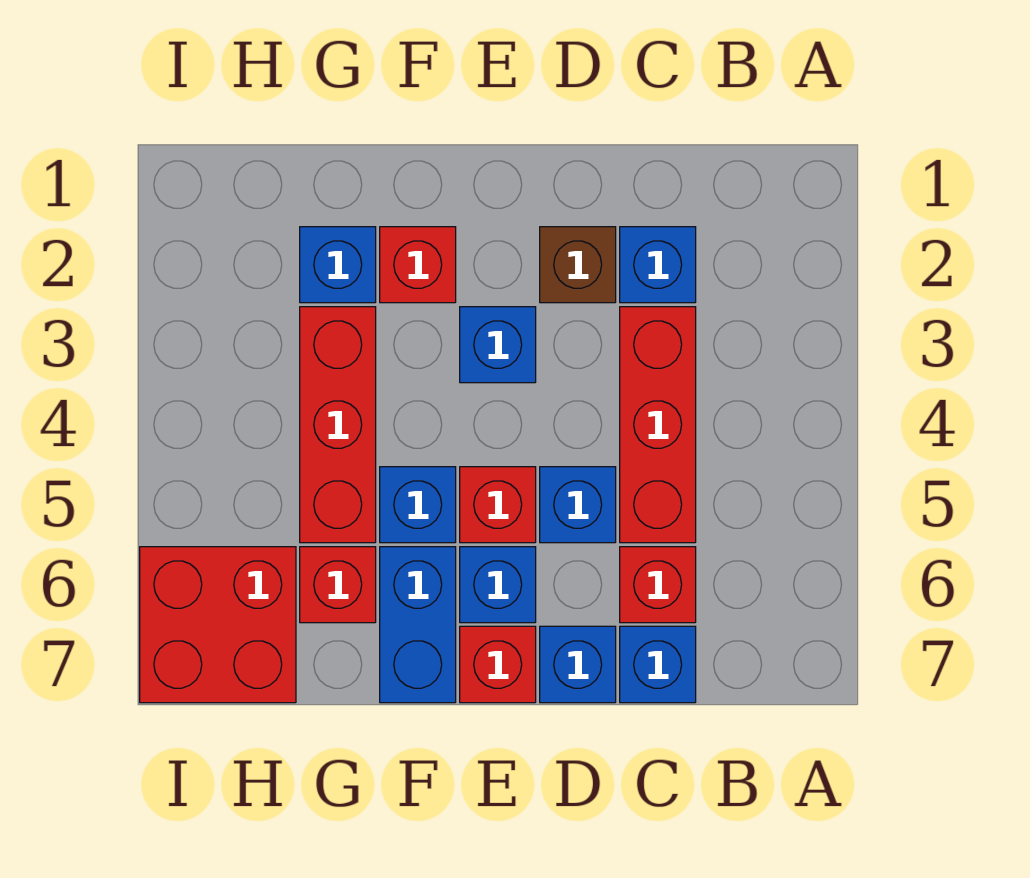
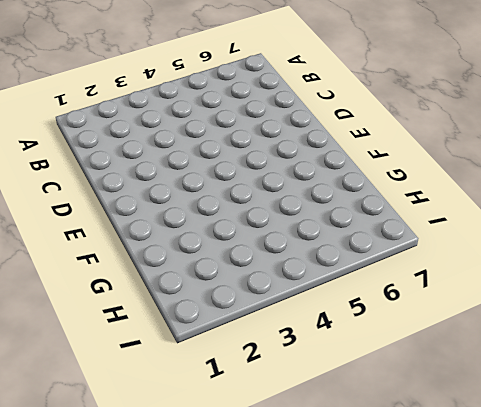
none -> blue brick C2 level 1
none -> red brick C3:C5 level 1
none -> red brick C6 level 1

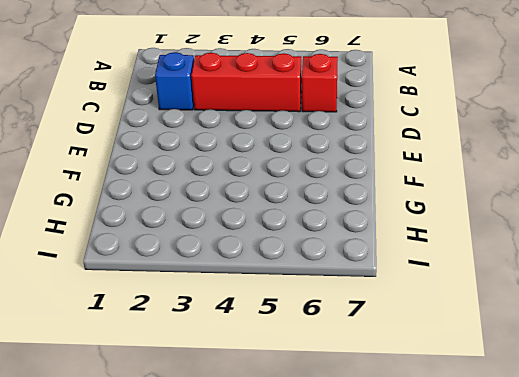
none -> blue brick C7 level 1
none -> brown brick D2 level 1
none -> blue brick D5 level 1

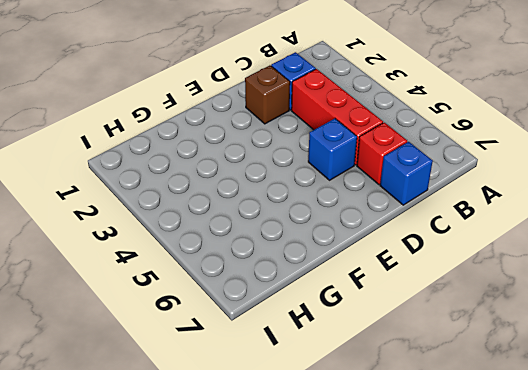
none -> blue brick D7 level 1
none -> blue brick E3 level 1
none -> red brick E5 level 1

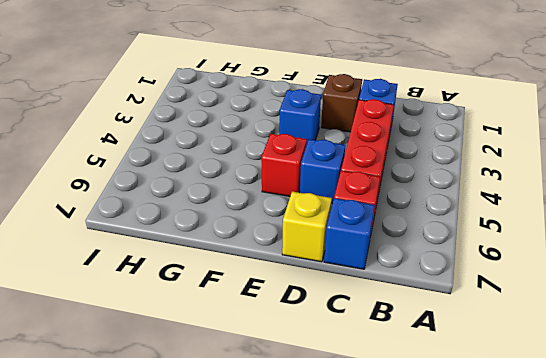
yellow brick D7 level 1 -> blue brick D7 level 1
none -> blue brick E6 level 1
none -> red brick E7 level 1
none -> red brick F2 level 1

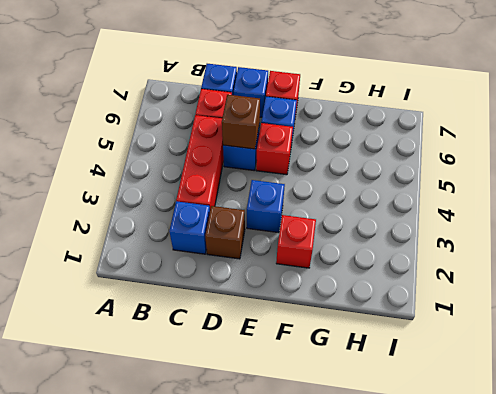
brown brick D5 level 2 -> none
none -> blue brick F5 level 1
none -> blue brick F6:F7 level 1
none -> blue brick G2 level 1

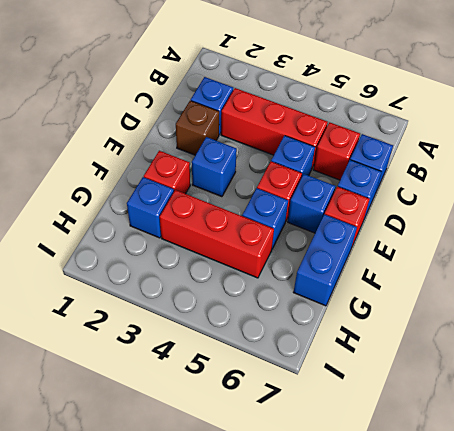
blue brick F7:G7 level 1 -> blue brick F6:F7 level 1
none -> red brick G6 level 1
none -> red brick H6:I7 level 1

